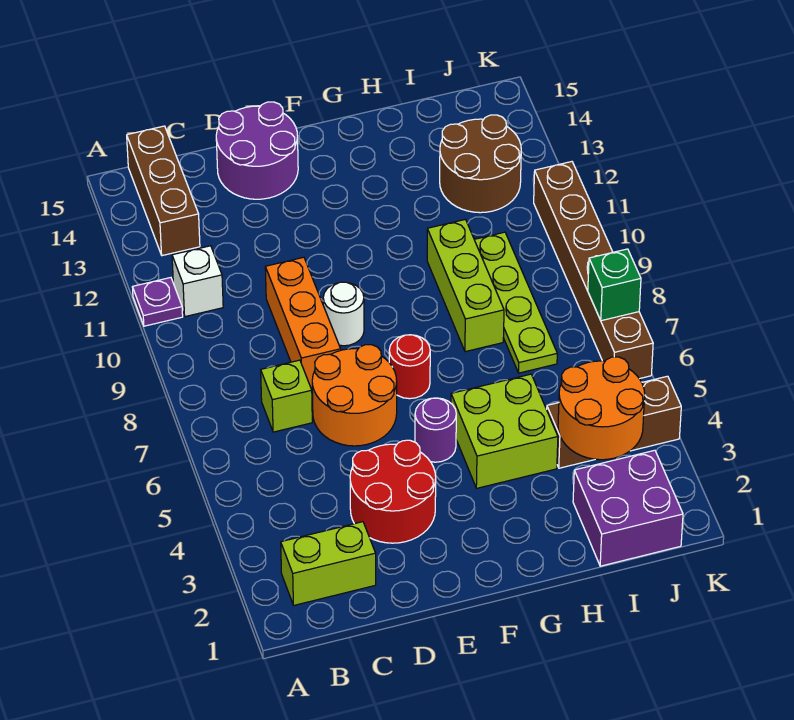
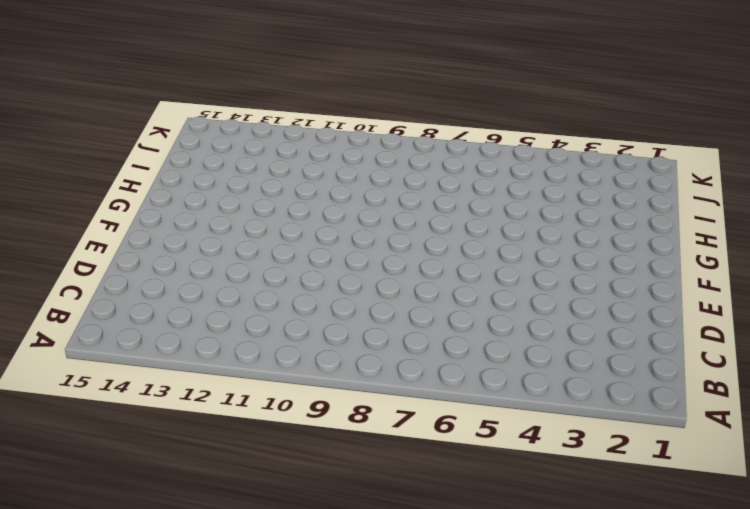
none -> purple plate A11 level 1
none -> lime brick B2:C2 level 1
none -> white brick B11 level 1

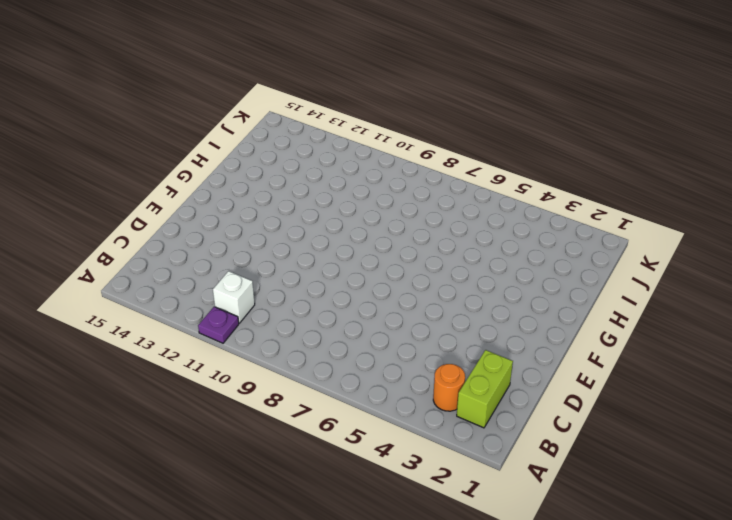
orange round brick B3 level 1 -> none
none -> brown brick B13:B15 level 1
none -> lime brick C7 level 1
none -> red round brick D3:E4 level 1

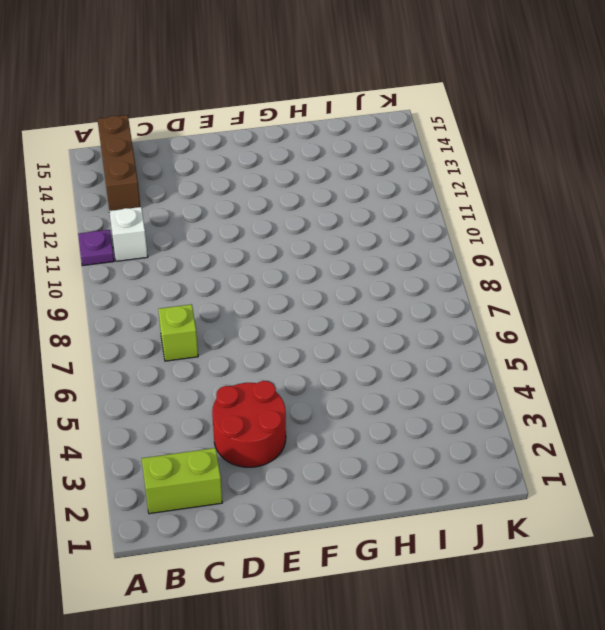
none -> orange round brick D6:E7 level 1
none -> orange brick D8:D10 level 1
none -> purple round brick D14:E15 level 1

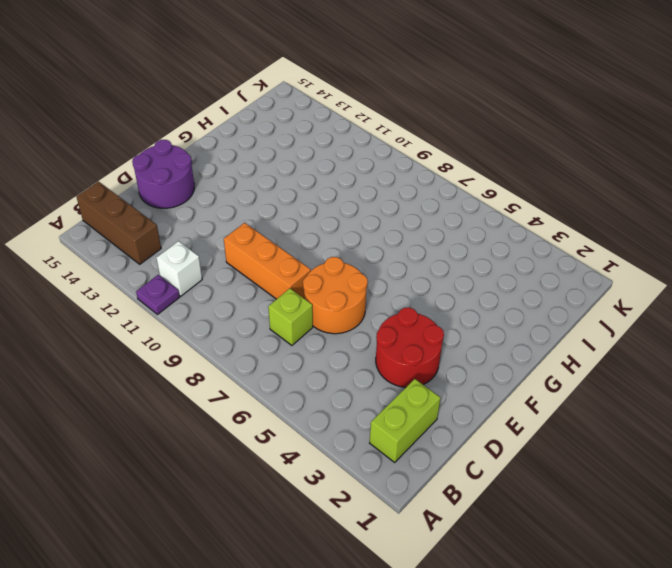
none -> white round brick E9 level 1
none -> purple round brick F5 level 1
none -> red round brick F7 level 1

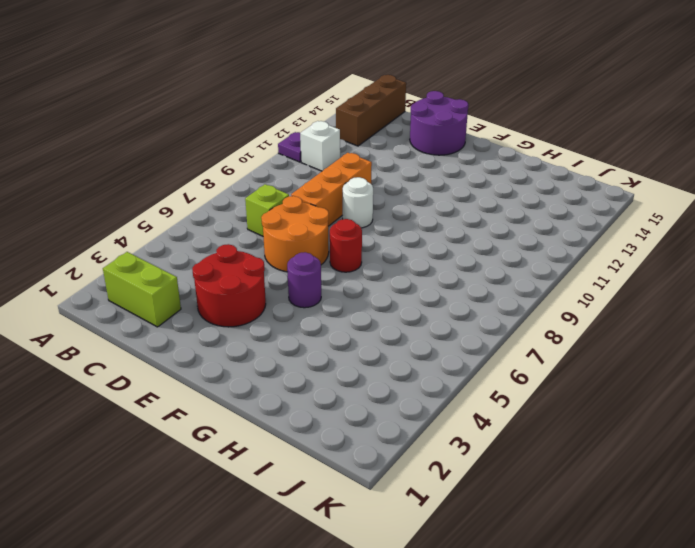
none -> lime brick G4:H5 level 1
none -> lime brick H8:H10 level 1
none -> purple brick I1:J2 level 1

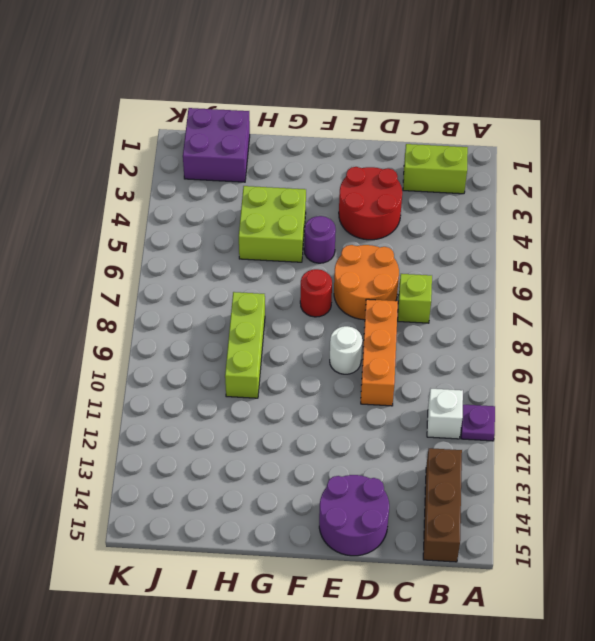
none -> brown brick I4:K4 level 1
none -> lime plate I7:I10 level 1
none -> brown round brick I12:J13 level 1

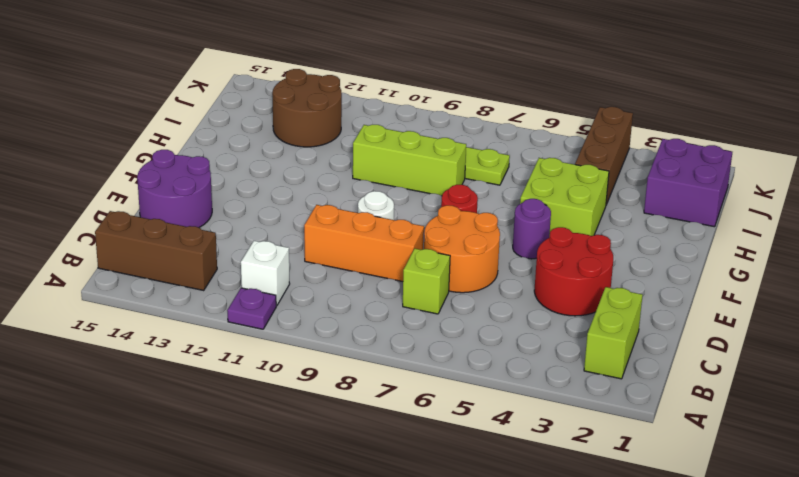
none -> brown brick K6:K11 level 1
none -> orange round brick I3:J4 level 2
none -> green brick K7 level 2

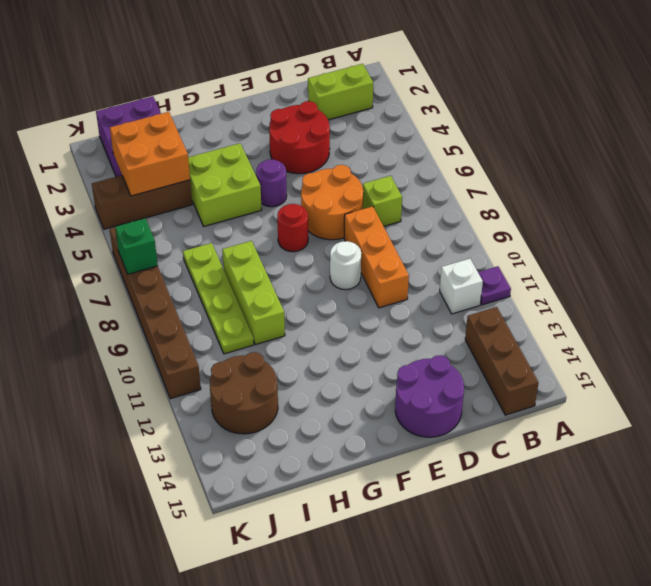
orange brick I3:J4 level 2 -> orange round brick I3:J4 level 2

